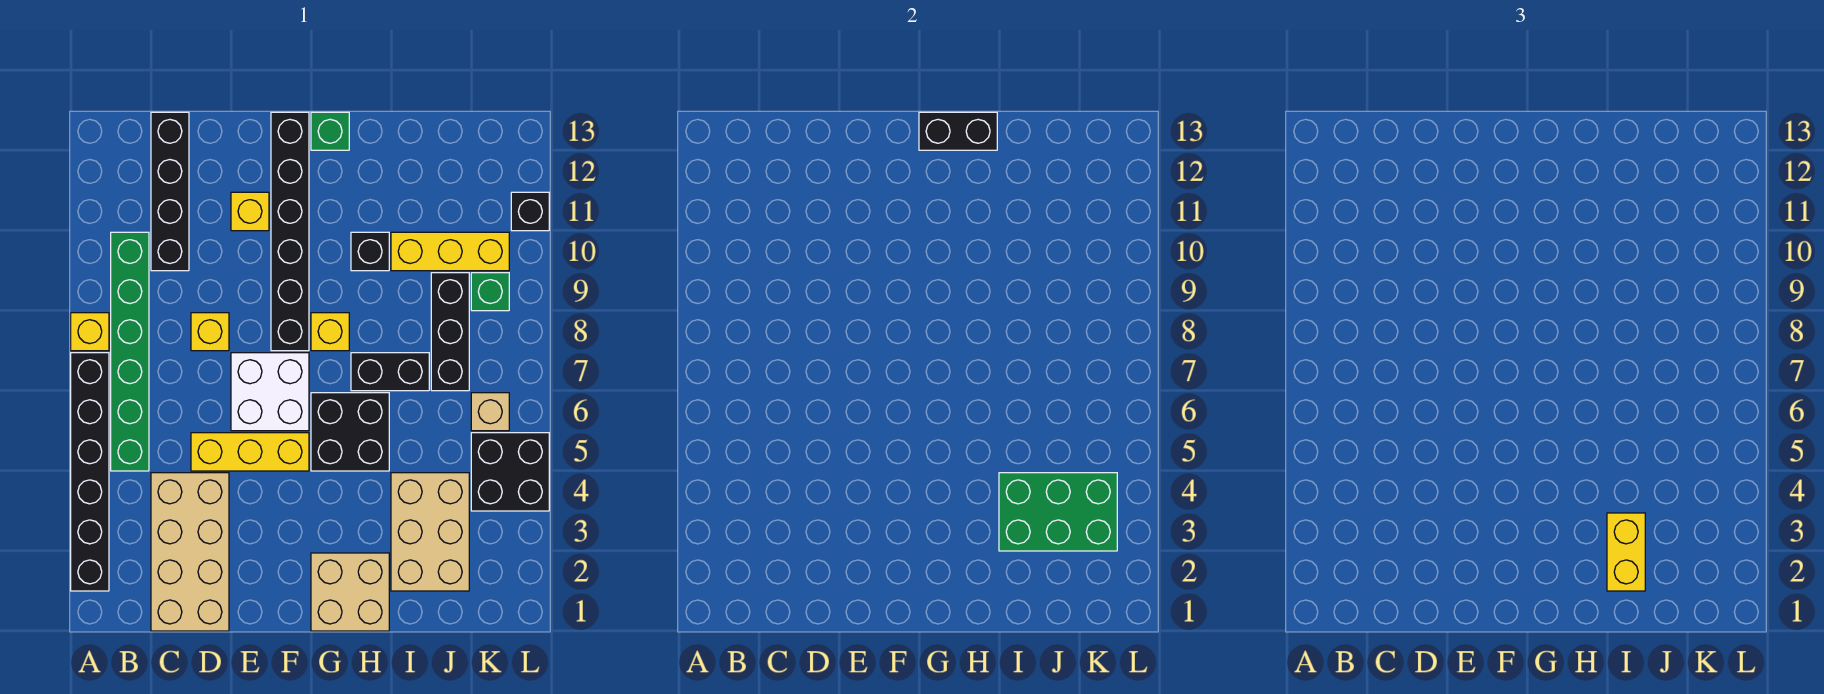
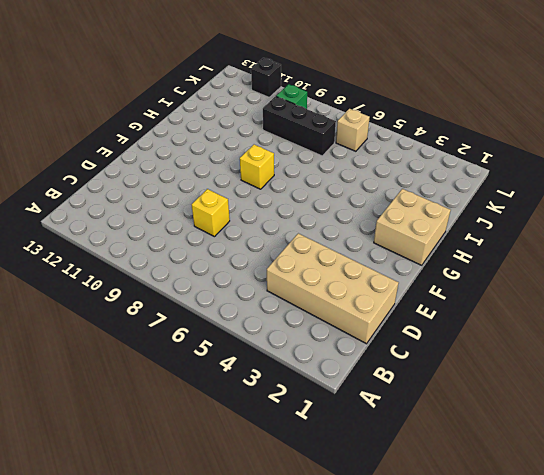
none -> black brick A2:A7 level 1
none -> yellow brick A8 level 1
none -> green brick B5:B10 level 1

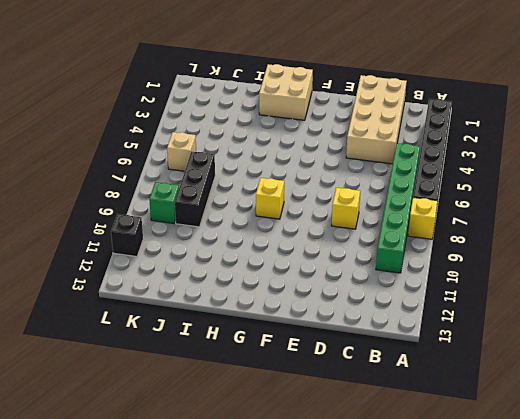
none -> black brick C10:C13 level 1
none -> yellow brick D5:F5 level 1
none -> white brick E6:F7 level 1

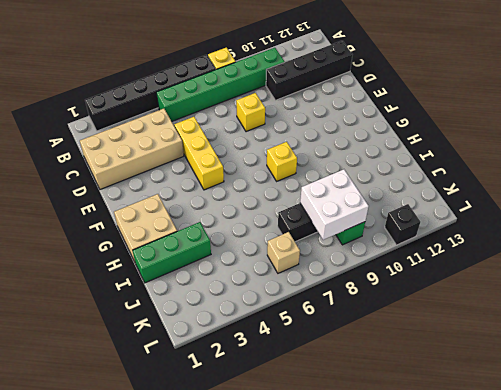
green brick I1:I3 level 1 -> tan brick I2:J4 level 1
white brick J8:K9 level 2 -> white brick E6:F7 level 1
none -> yellow brick E11 level 1
none -> black brick F8:F13 level 1
none -> black brick G5:H6 level 1

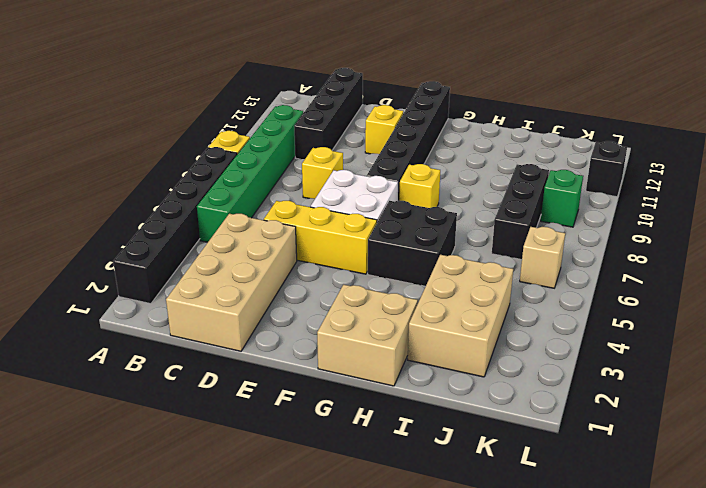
none -> green brick G13 level 1
none -> black brick H7:I7 level 1
none -> black brick H10 level 1

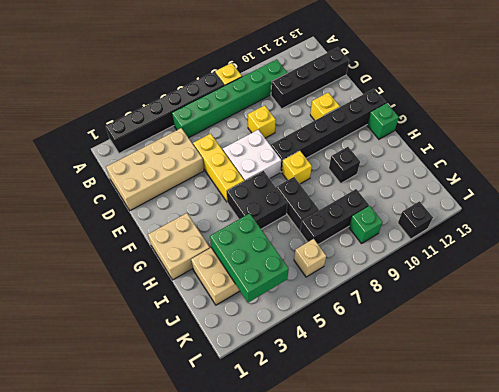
none -> yellow brick I10:K10 level 1
none -> black brick K4:L5 level 1
none -> black brick G13:H13 level 2

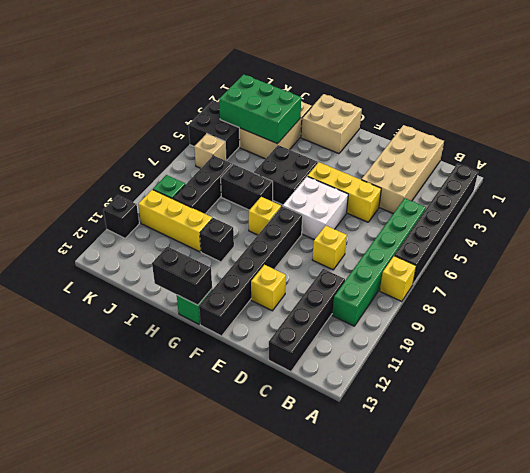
none -> yellow brick I2:I3 level 3

